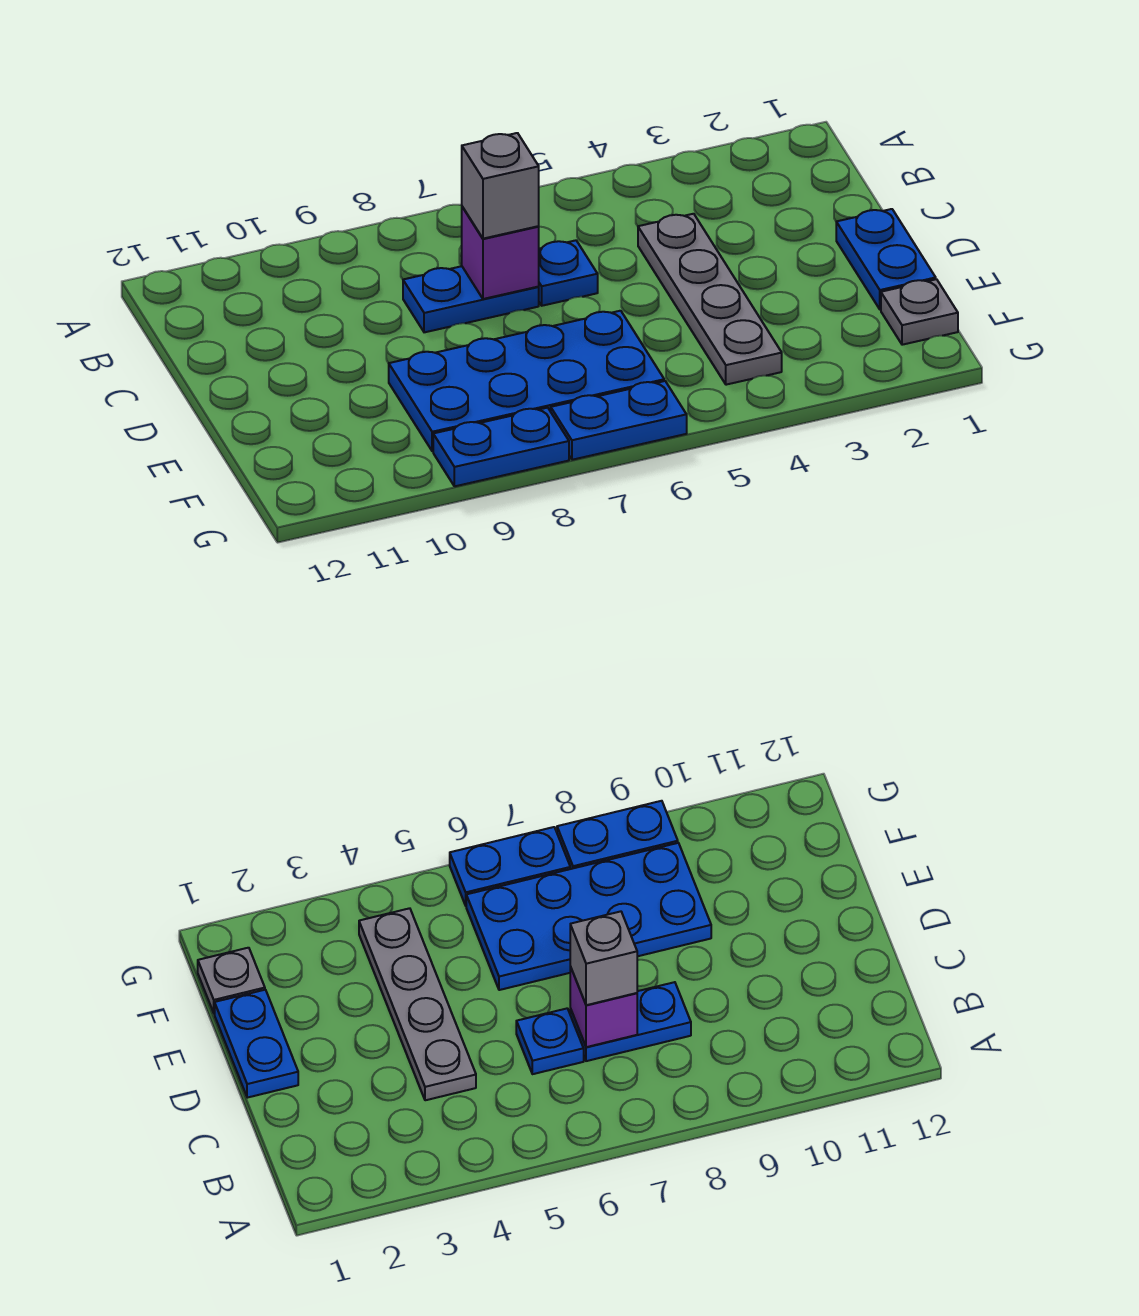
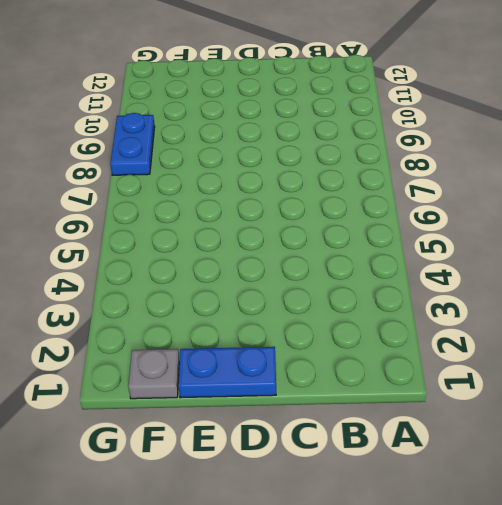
none -> grey plate C4:F4 level 1
none -> blue plate C6 level 1

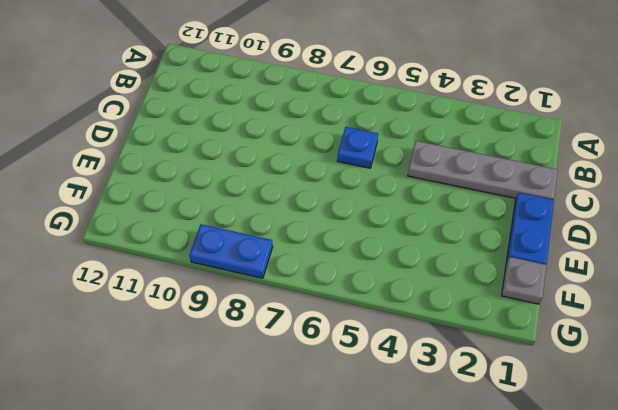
grey plate C1:C4 level 1 -> grey plate C4:F4 level 1
none -> blue plate C7:C8 level 1
none -> blue plate E6:F9 level 1

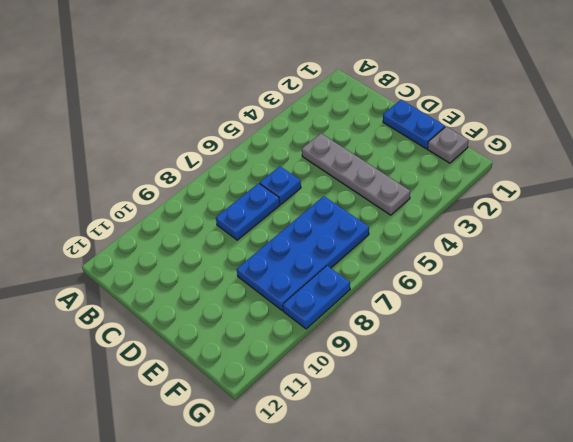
none -> blue plate G6:G7 level 1
none -> purple brick C7 level 2

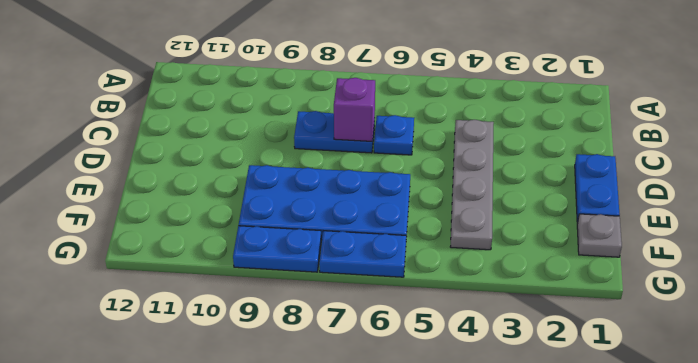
none -> grey brick C7 level 3

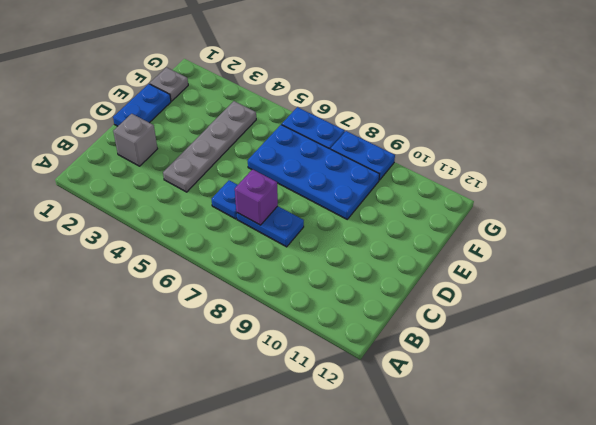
grey brick C2 level 1 -> grey brick C7 level 3

